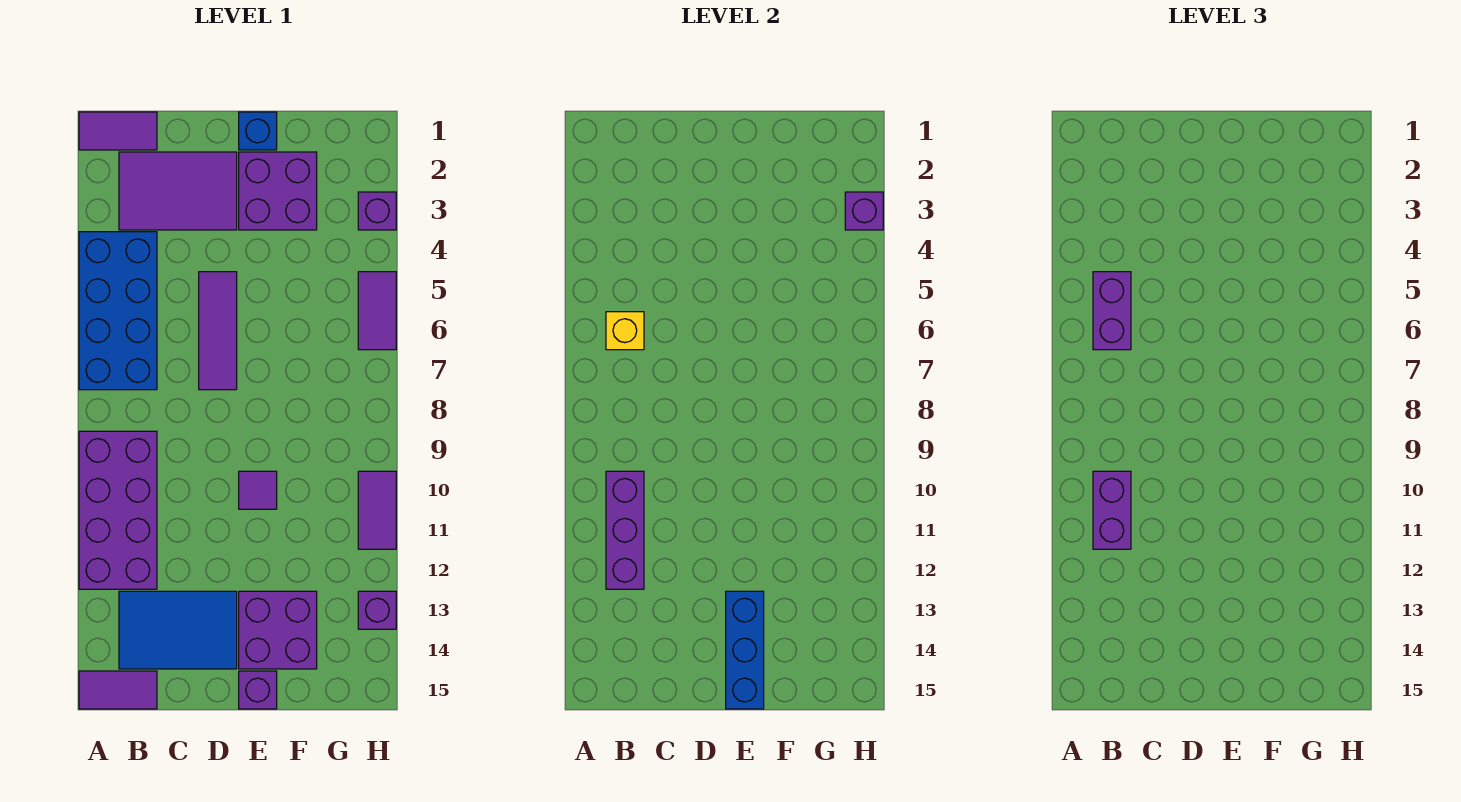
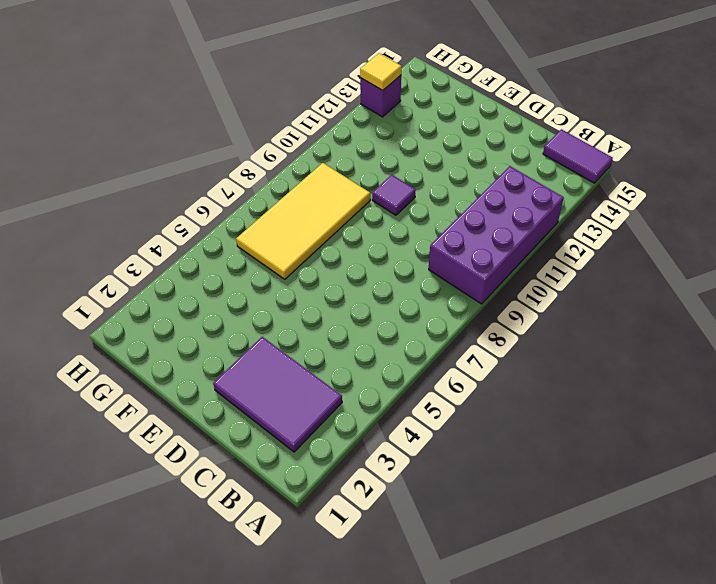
yellow tile F6:G9 level 1 -> none
yellow tile H13 level 2 -> none
none -> purple tile A1:B1 level 1
none -> blue brick A4:B7 level 1
none -> blue tile B13:D14 level 1

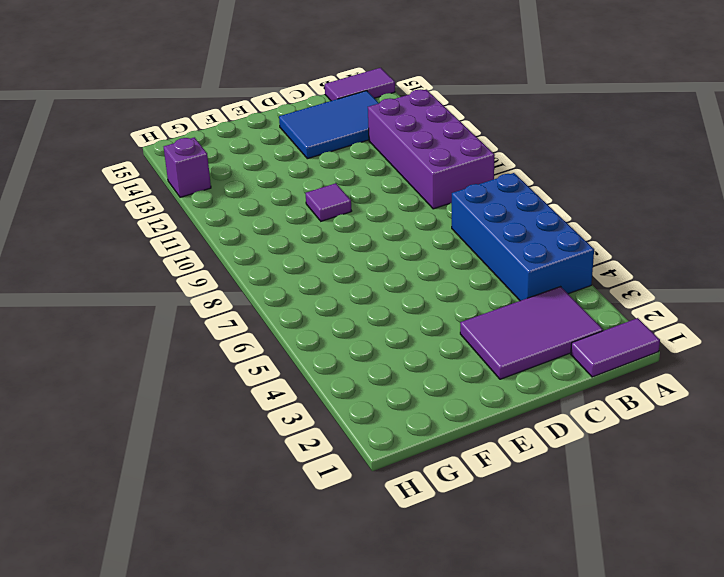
none -> purple tile D5:D7 level 1
none -> blue brick E1 level 1
none -> purple brick E2:F3 level 1

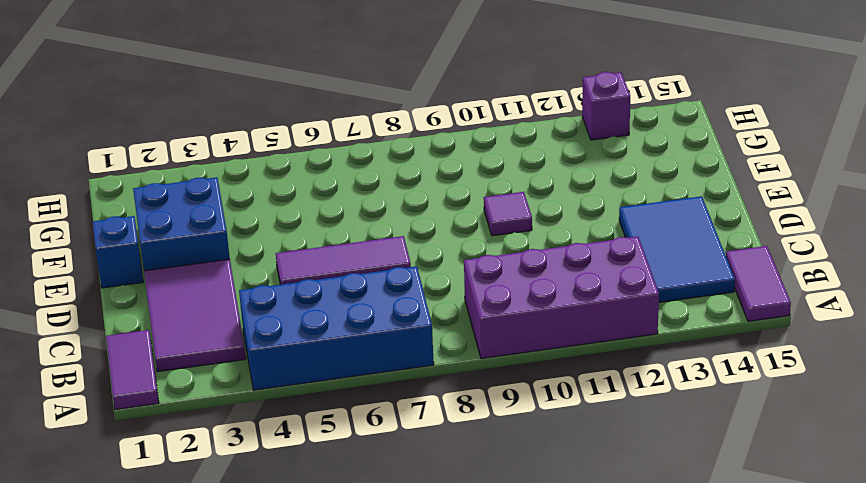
blue brick E2:F3 level 1 -> purple brick E2:F3 level 1
none -> purple brick E13:F14 level 1
none -> purple brick E15 level 1
none -> purple brick H3 level 1

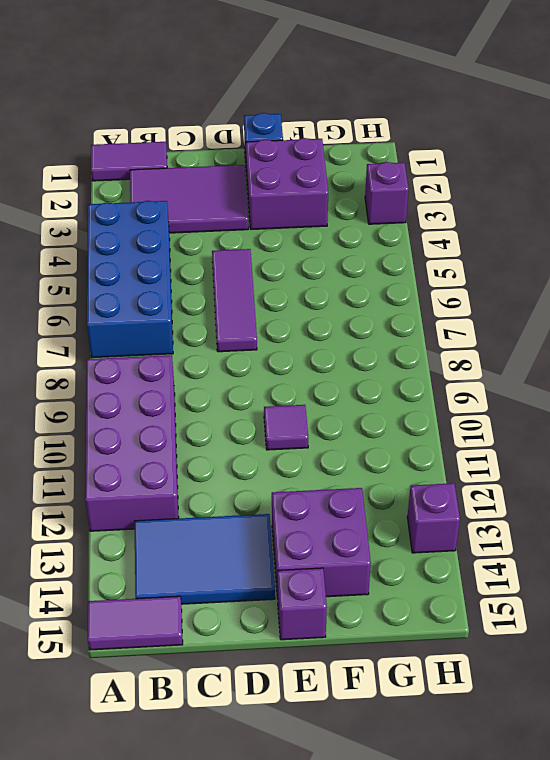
none -> purple tile H5:H6 level 1
none -> purple tile H10:H11 level 1
none -> yellow brick B6 level 2

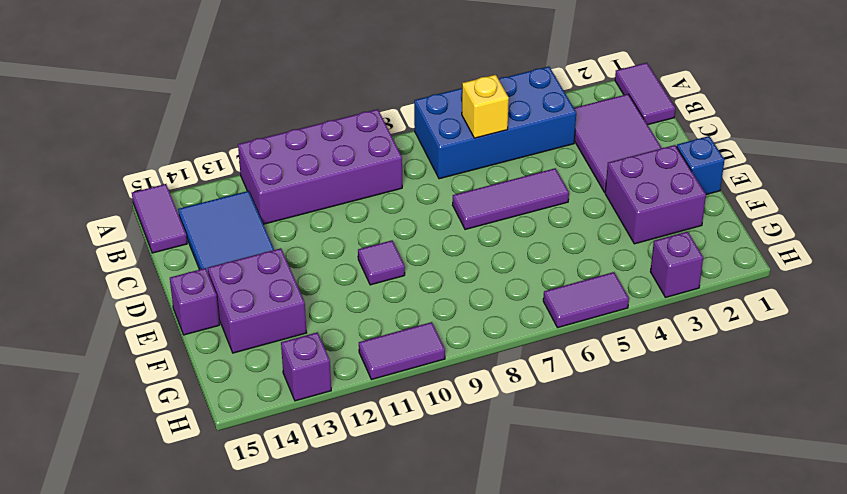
none -> purple brick B10:B12 level 2
none -> blue brick E13:E15 level 2
none -> purple brick H3 level 2

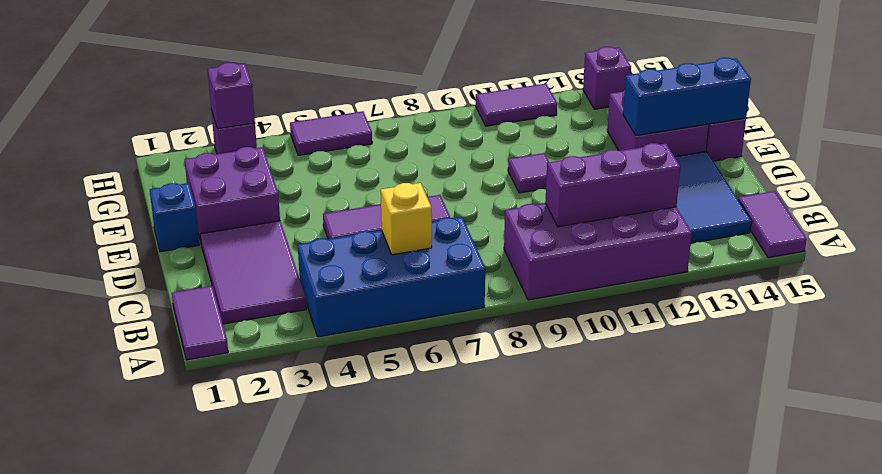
none -> purple brick B5:B6 level 3
none -> purple brick B10:B11 level 3

